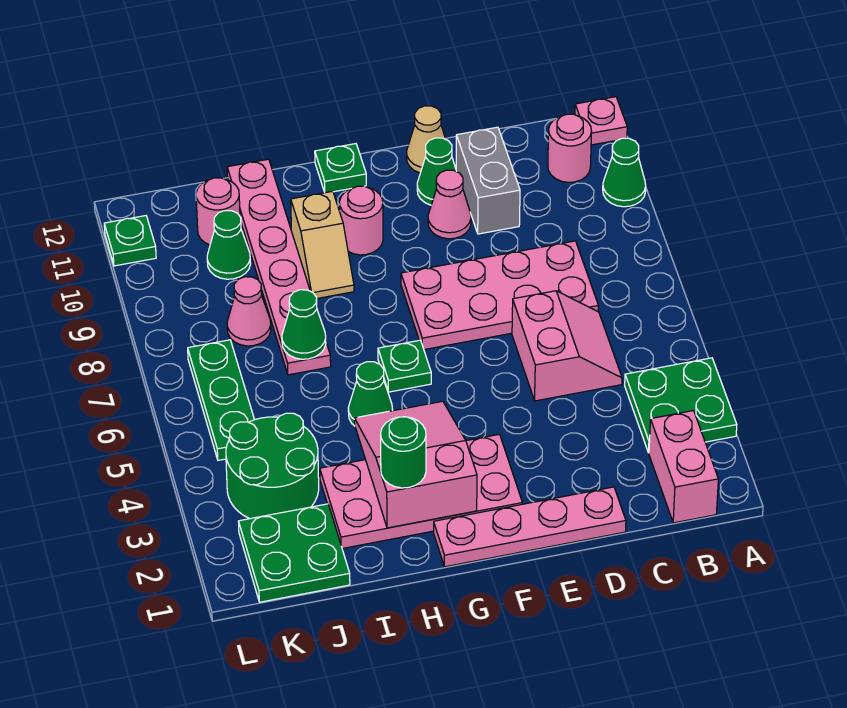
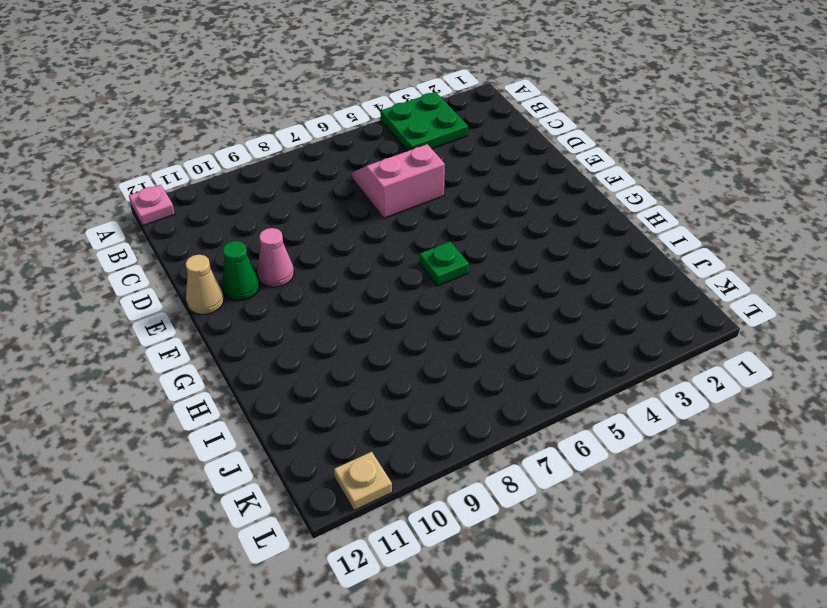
tan plate L11 level 1 -> green plate L11 level 1
none -> green cone A10 level 1
none -> pink brick B1:B2 level 1
none -> pink round brick B11 level 1

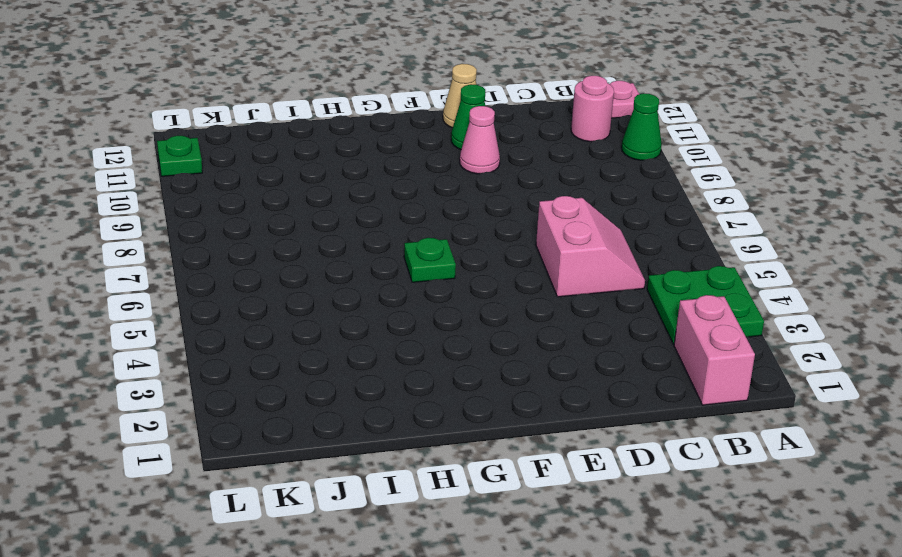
none -> pink plate C7:F8 level 1
none -> pink plate D1:G1 level 1
none -> grey brick D10:D11 level 1

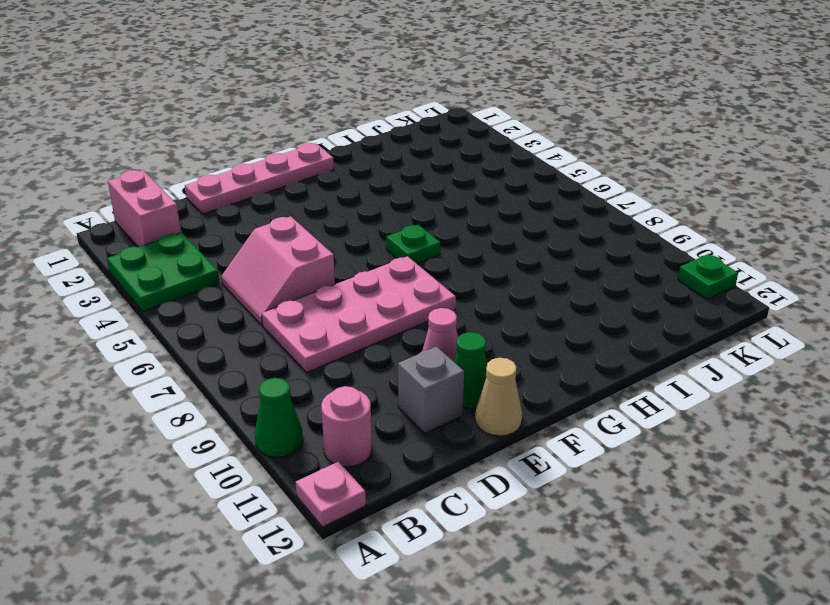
grey brick D11 level 1 -> grey brick D10:D11 level 1
none -> pink plate F2:I3 level 1
none -> pink round brick G10 level 1
none -> green plate G12 level 1

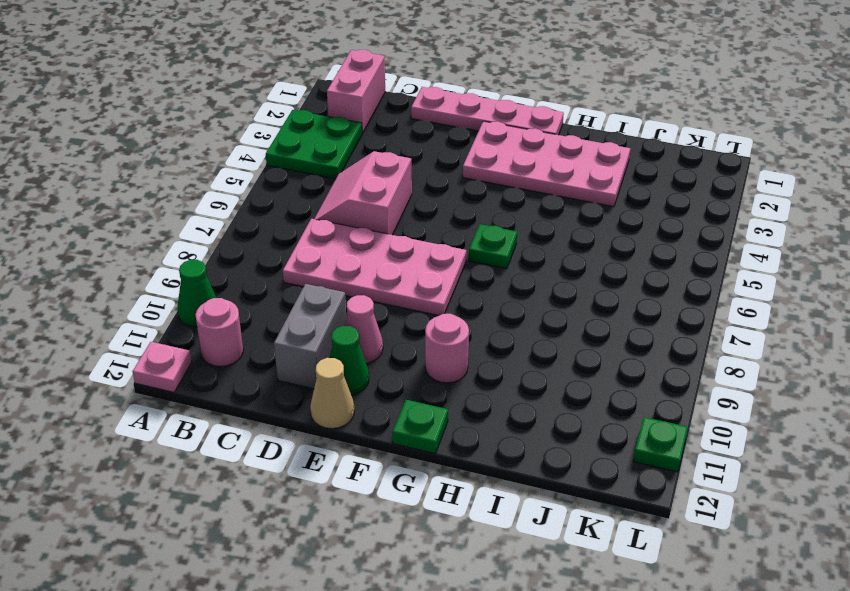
none -> green cone H5 level 1
none -> tan slope H9:H10 level 1 top 10
none -> pink plate I7:I12 level 1

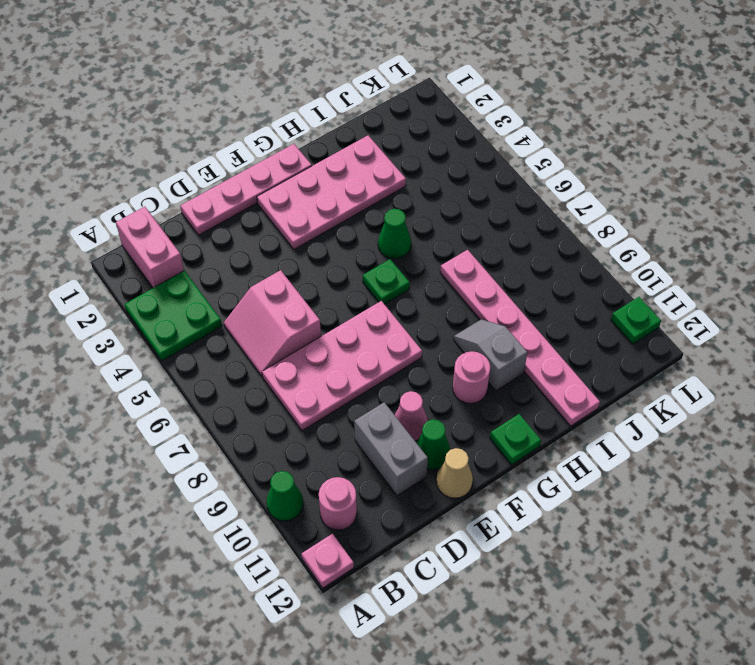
grey slope H9:H10 level 1 top 10 -> tan slope H9:H10 level 1 top 10
none -> green plate J1:K2 level 1
none -> green round brick J3:K4 level 1
none -> pink cone J8 level 1

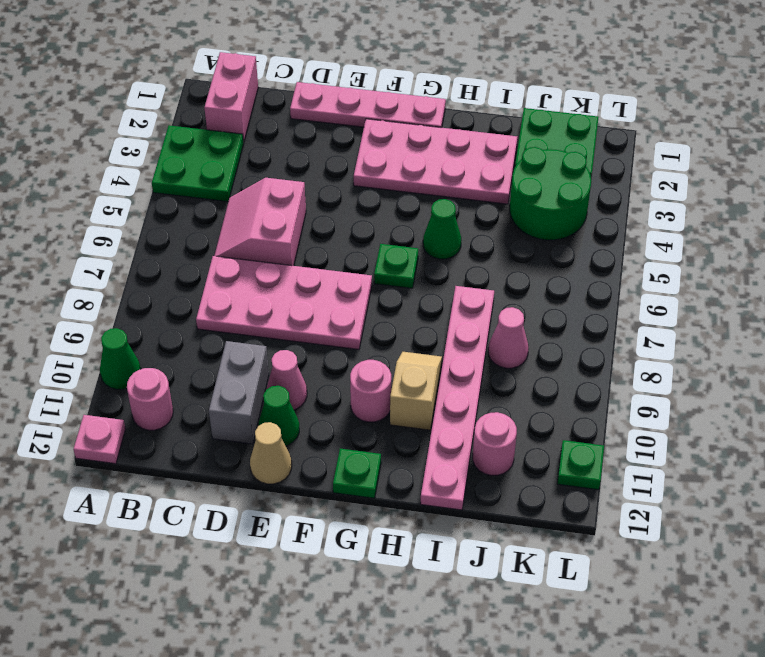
none -> green cone J10 level 1
none -> green plate K5:K7 level 1
none -> pink slope G2:H4 level 2 top 2

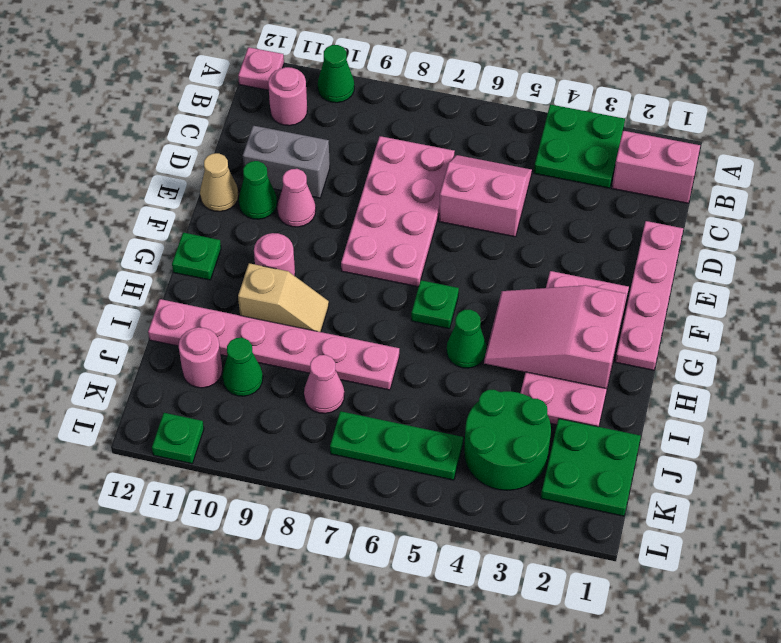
none -> green cone I7 level 2
none -> green round brick H2 level 3

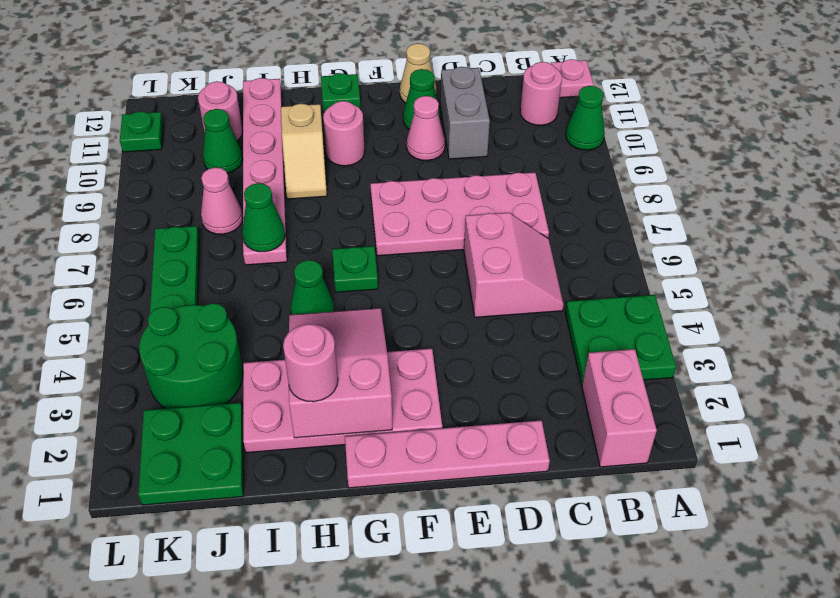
pink round brick H2 level 3 -> green round brick H2 level 3

